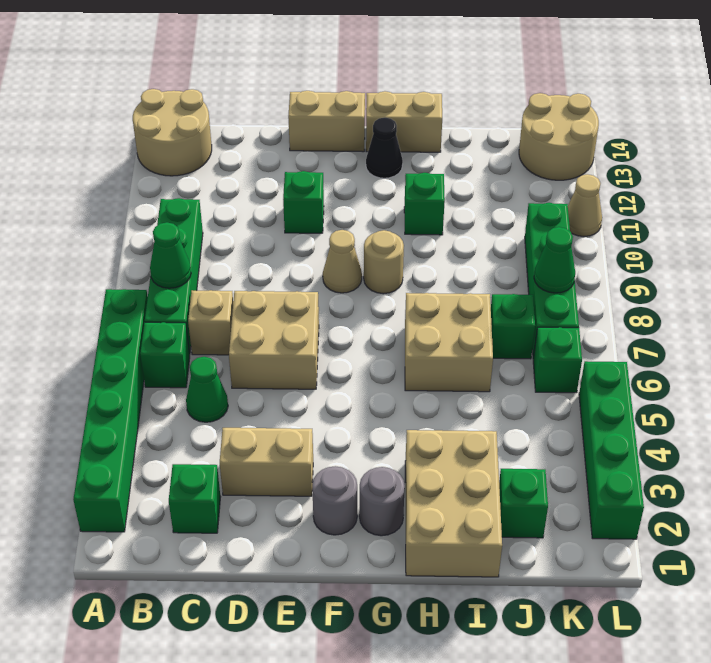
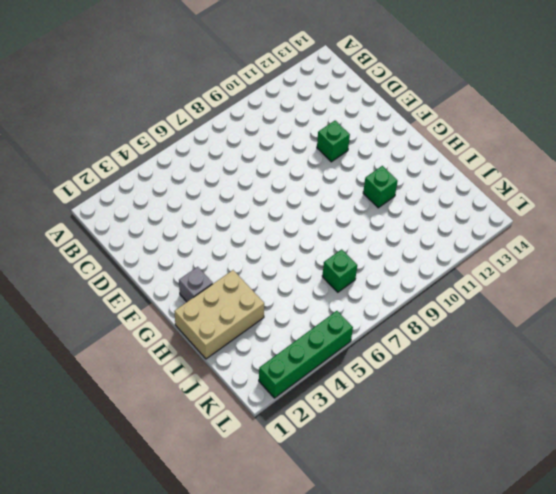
grey brick G2 level 1 -> grey round brick G2 level 1
none -> green brick A2:A7 level 1
none -> tan round brick A13:B14 level 1
none -> green brick B6 level 1

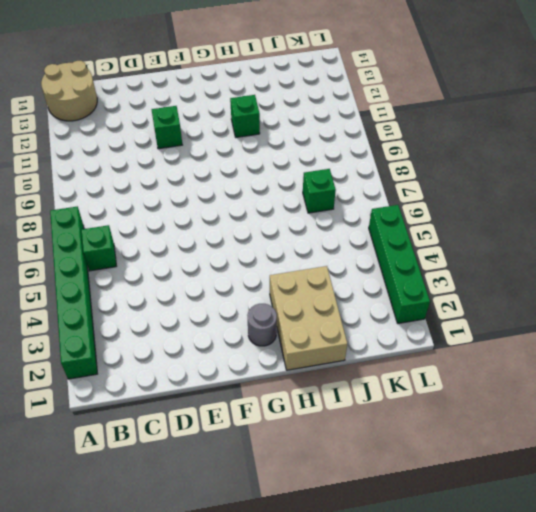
none -> green brick B7:B10 level 1
none -> green brick C2 level 1
none -> green cone C5 level 1

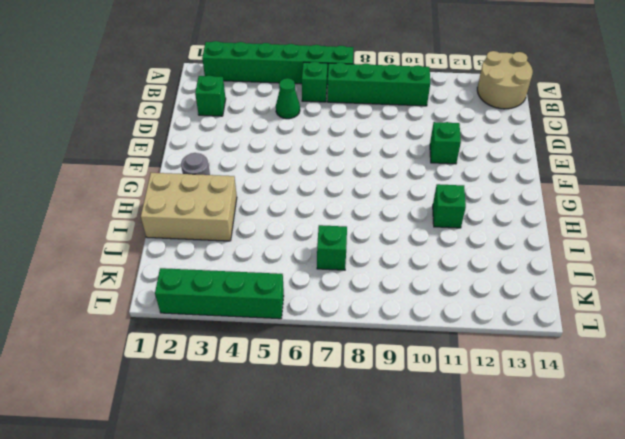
none -> tan brick C7 level 1
none -> tan brick D3:E3 level 1
none -> tan brick D6:E7 level 1

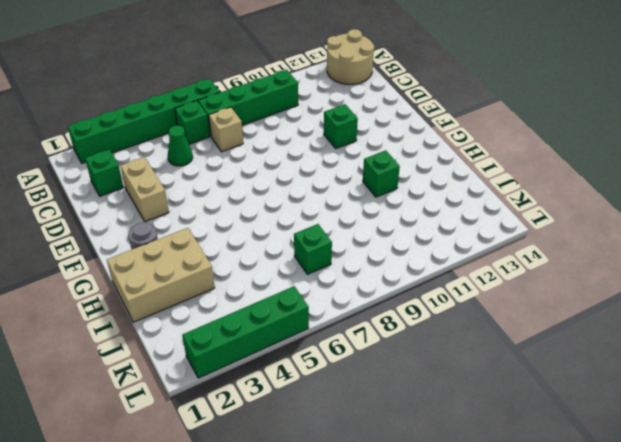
none -> tan brick D6:E7 level 1
none -> tan brick E14:F14 level 1
none -> grey round brick F2 level 1

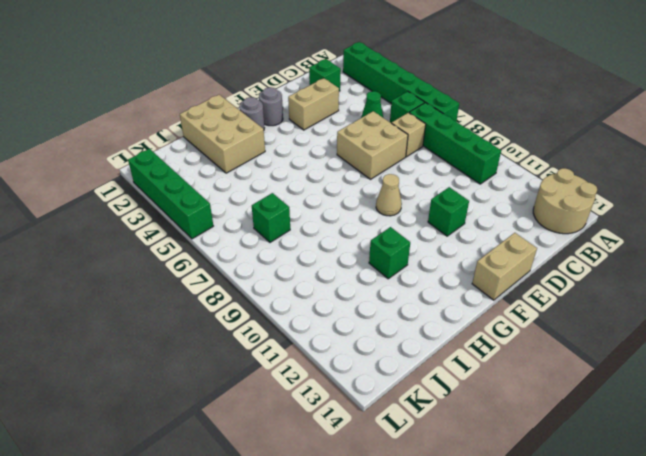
none -> tan round brick G9 level 1
none -> black cone G13 level 1
none -> tan brick G14:H14 level 1

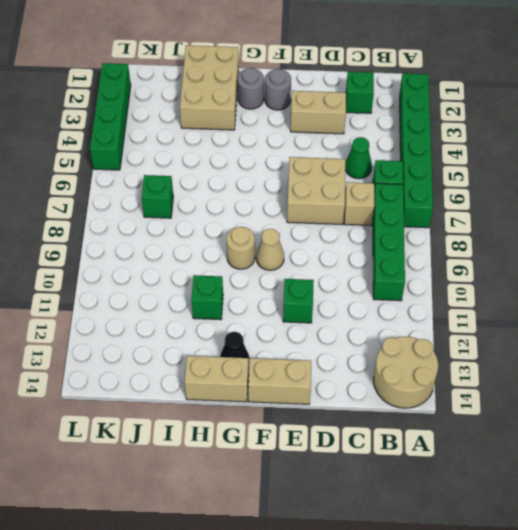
none -> tan brick H6:I7 level 1
none -> green brick J2 level 1
none -> green brick K6 level 1

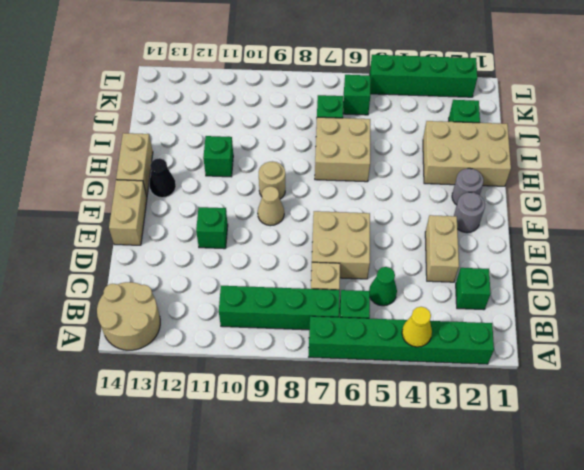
yellow cone A4 level 2 -> none
none -> green brick K7:K10 level 1
none -> tan round brick K13:L14 level 1
none -> tan cone L11 level 1

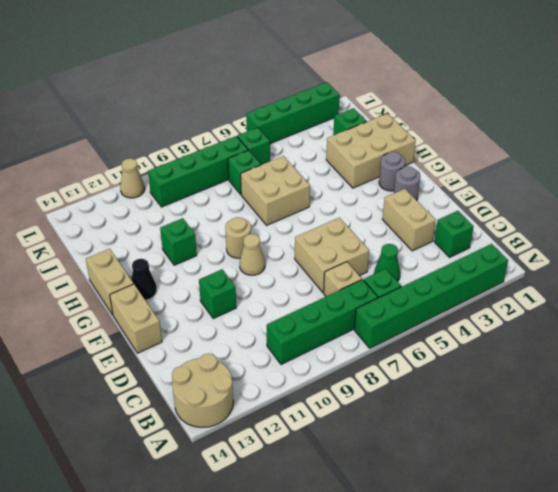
none -> tan round brick K13:L14 level 1
none -> green cone B8 level 2
none -> green cone K8 level 2

